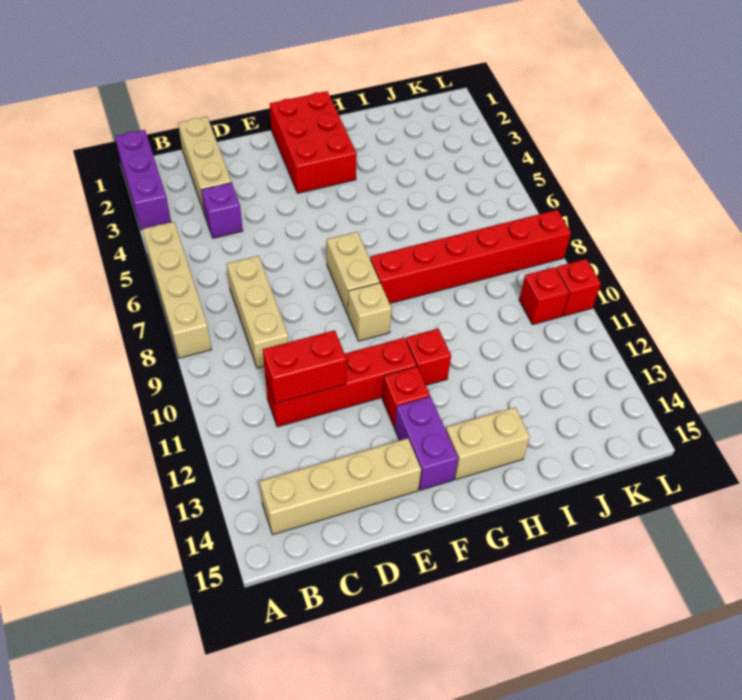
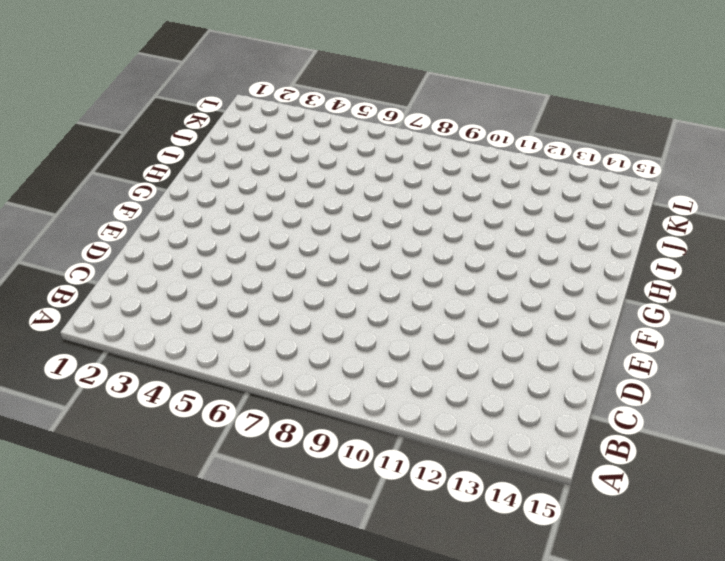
none -> purple brick A1:A3 level 1
none -> tan brick A5:A8 level 1
none -> tan brick B14:E14 level 1

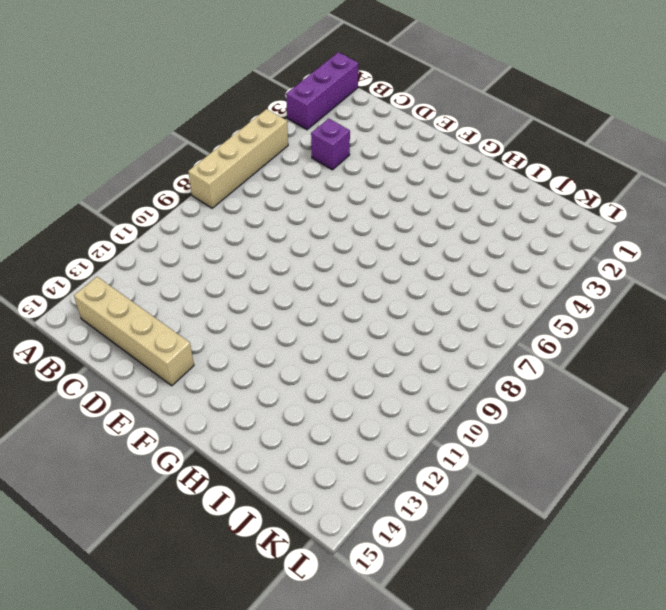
none -> tan brick C1:C3 level 1
none -> tan brick C7:C9 level 1
none -> red brick C11:F11 level 1

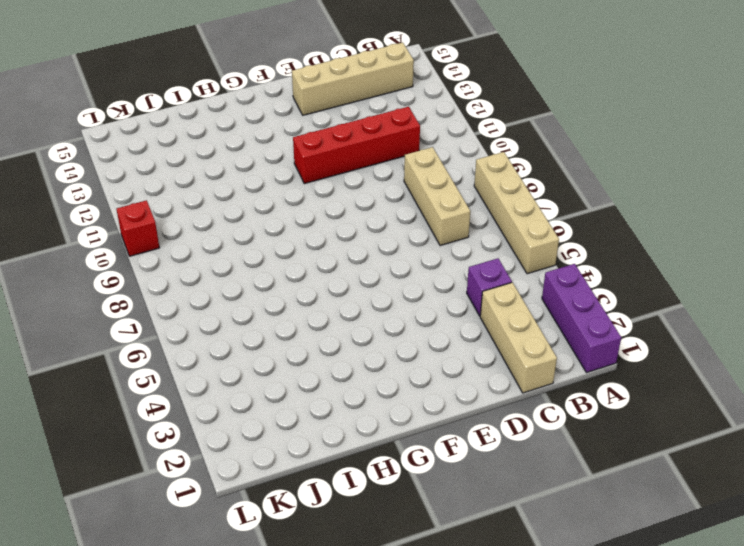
none -> red brick F1:G3 level 1
none -> tan brick F7:F8 level 1
none -> tan brick F9 level 1

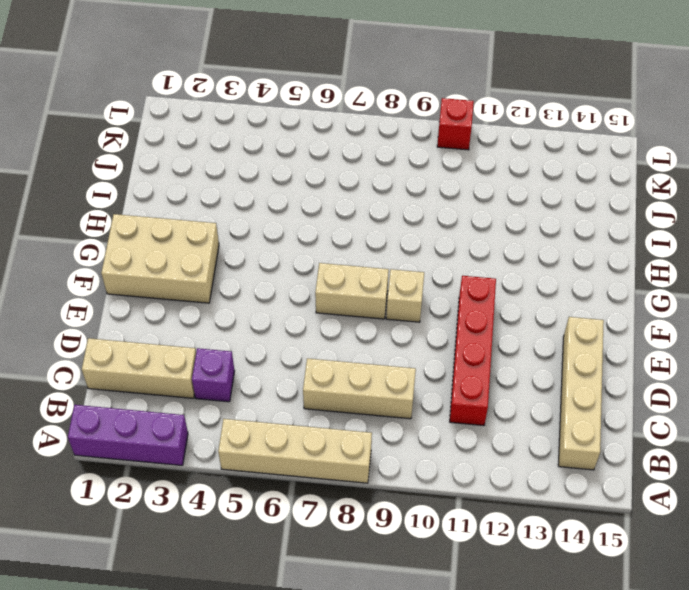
tan brick F1:G3 level 1 -> red brick F1:G3 level 1
none -> red brick F12 level 1
none -> purple brick F13:F14 level 1
none -> red brick G8:L8 level 1

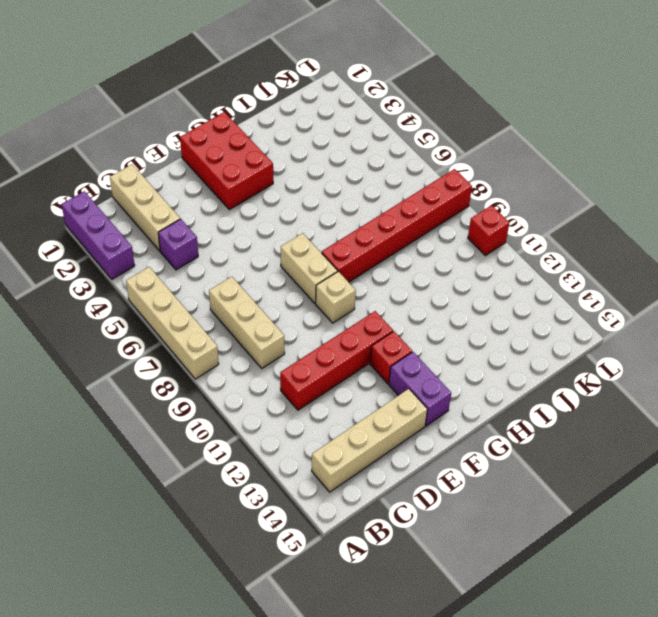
none -> red brick G11 level 1
none -> tan brick G14:H14 level 1
none -> red brick K10 level 1

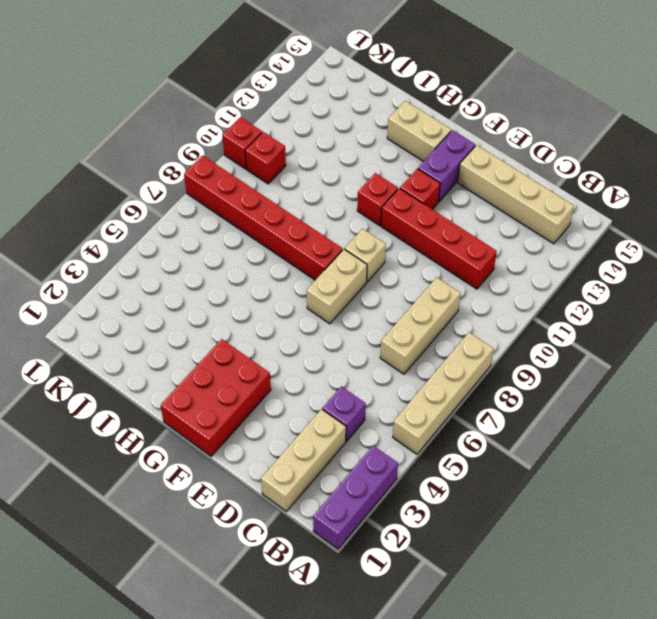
none -> red brick C11:D11 level 2

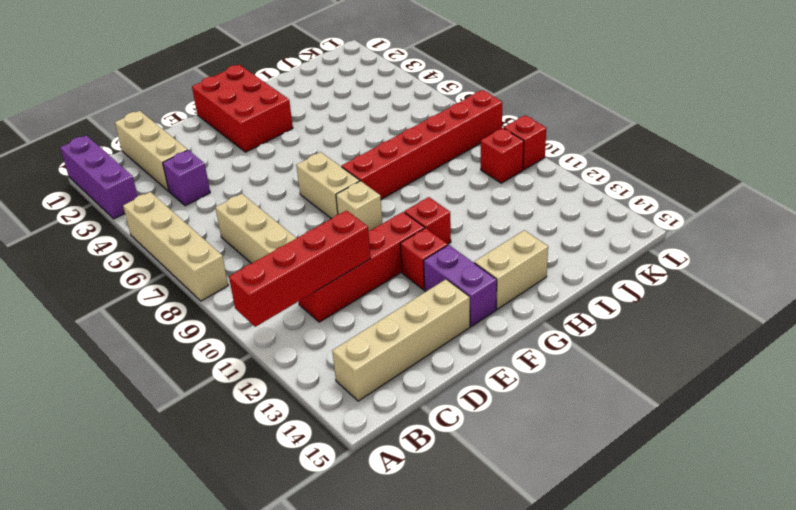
red brick A11:D11 level 2 -> red brick C11:D11 level 2

